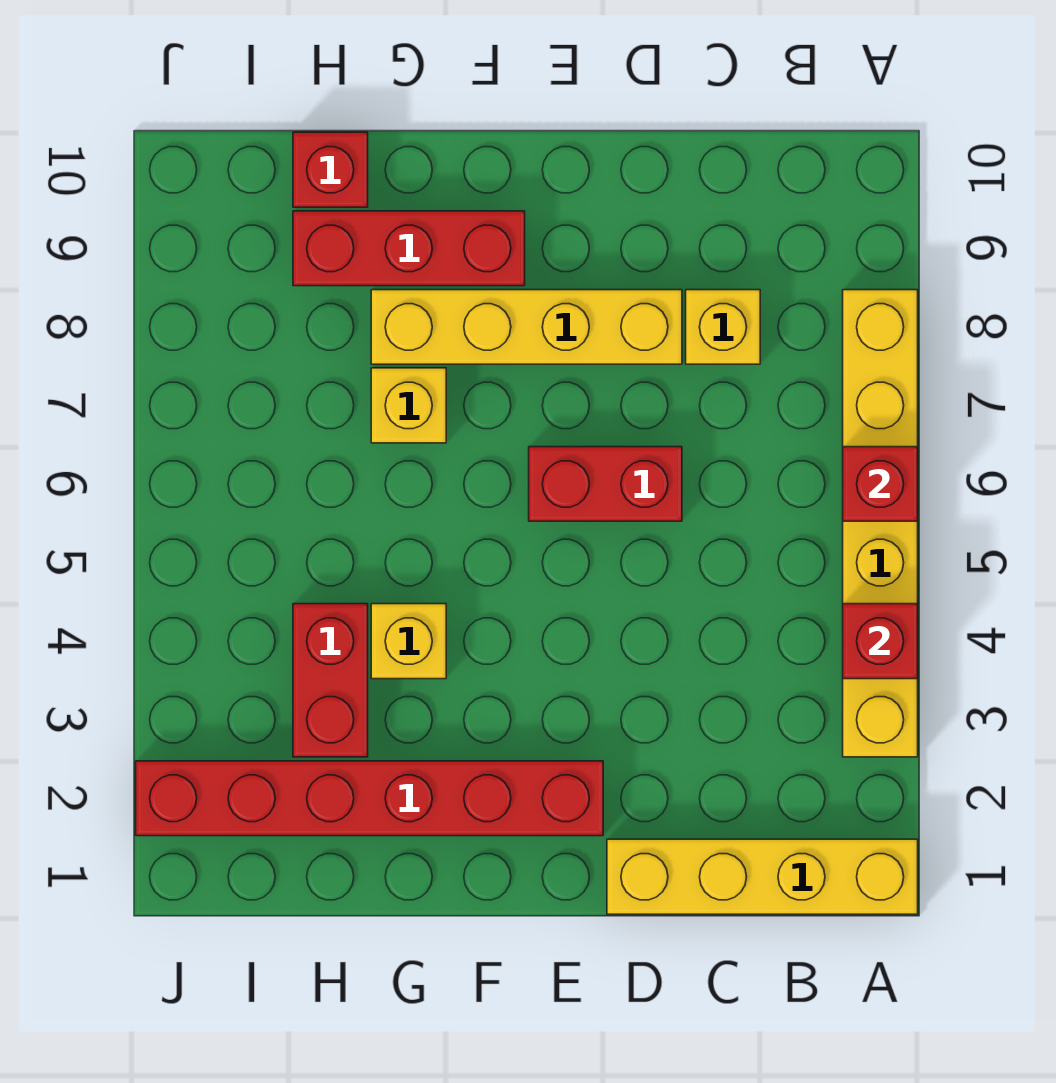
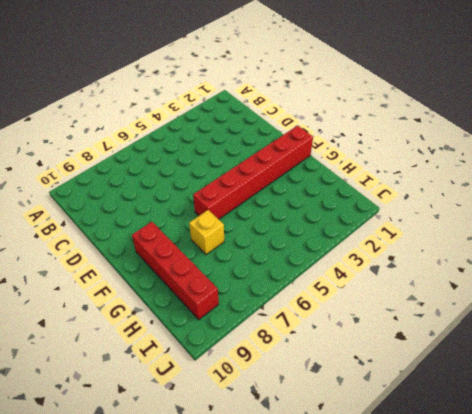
red brick F1:F6 level 1 -> red brick E2:J2 level 1
red brick F9:I9 level 1 -> red brick F9:H9 level 1
none -> yellow brick A1:D1 level 1
none -> yellow brick A3:A8 level 1
none -> yellow brick C8 level 1

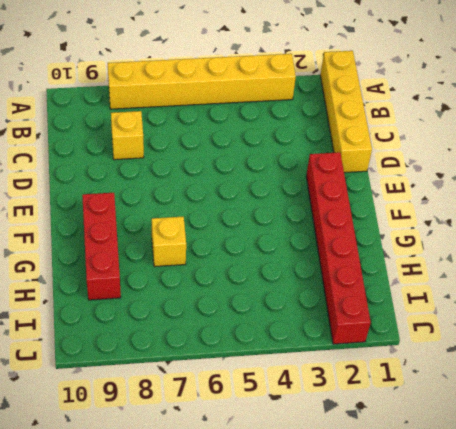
none -> red brick D6:E6 level 1
none -> yellow brick D8:G8 level 1
none -> yellow brick G4 level 1

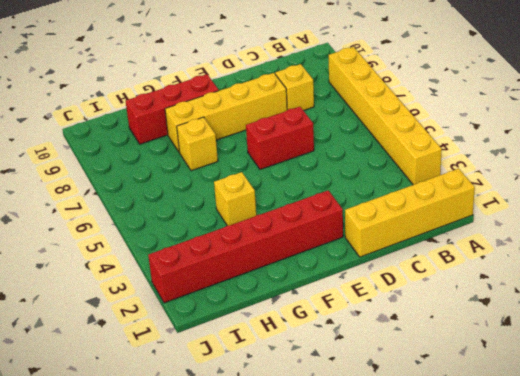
none -> red brick H3:H4 level 1
none -> red brick H10 level 1
none -> red brick A4 level 2

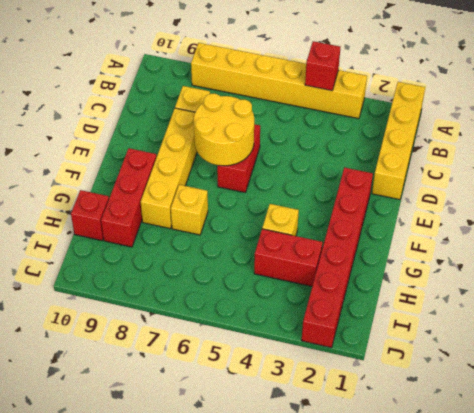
yellow round brick D6:E7 level 2 -> none
none -> red brick A6 level 2

